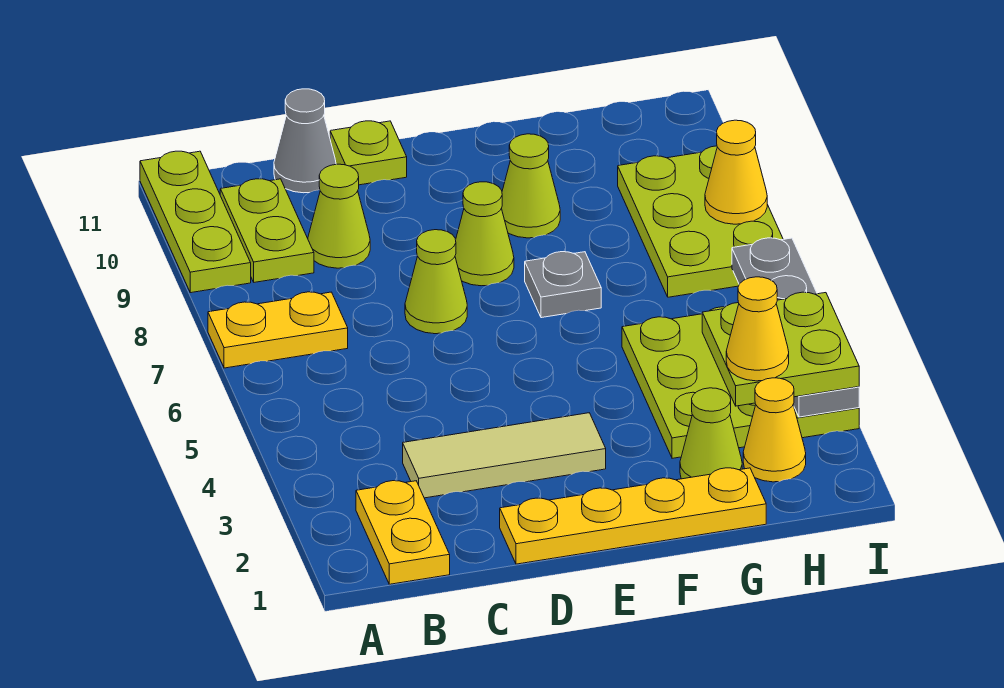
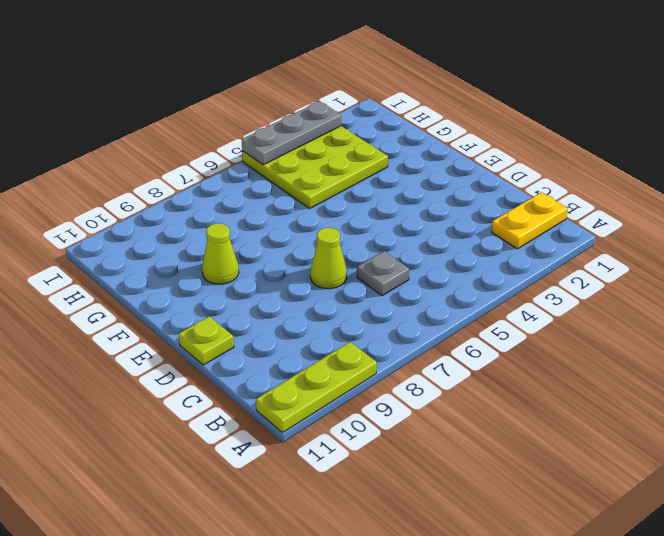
grey plate C6 level 1 -> grey plate F7 level 1
grey plate I3:I5 level 2 -> grey plate I3:I6 level 2
none -> yellow plate A7:B7 level 1
none -> lime plate B9:B10 level 1
none -> tan tile C3:E3 level 1

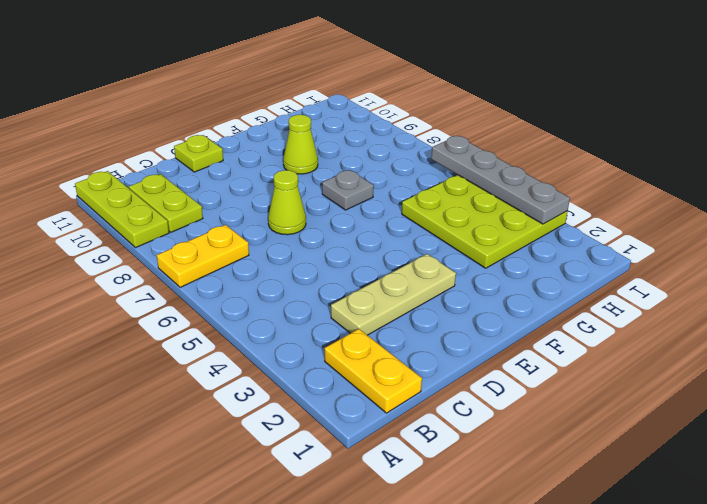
tan plate C3:E3 level 1 -> tan tile C3:E3 level 1
none -> lime cone C9 level 1
none -> grey cone C11 level 1
none -> yellow plate D1:G1 level 1

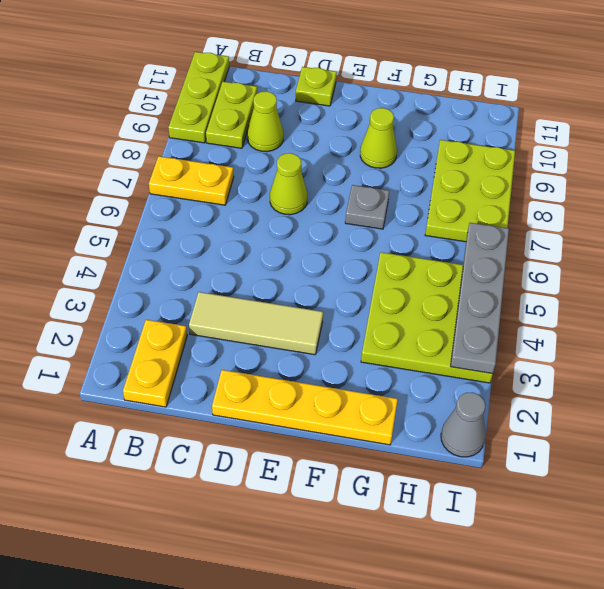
grey cone I1 level 1 -> grey cone C11 level 1
none -> lime cone E8 level 1
none -> lime cone G2 level 1
none -> yellow cone H2 level 1

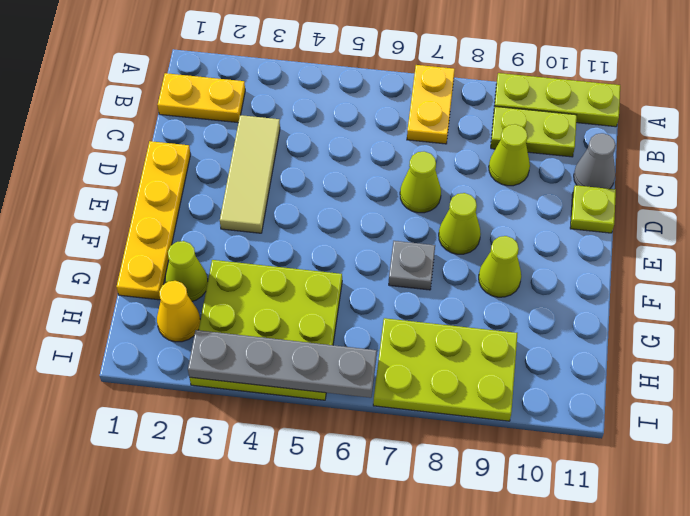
none -> yellow cone I8 level 2
none -> lime plate H3:I4 level 3
none -> yellow cone H3 level 4

